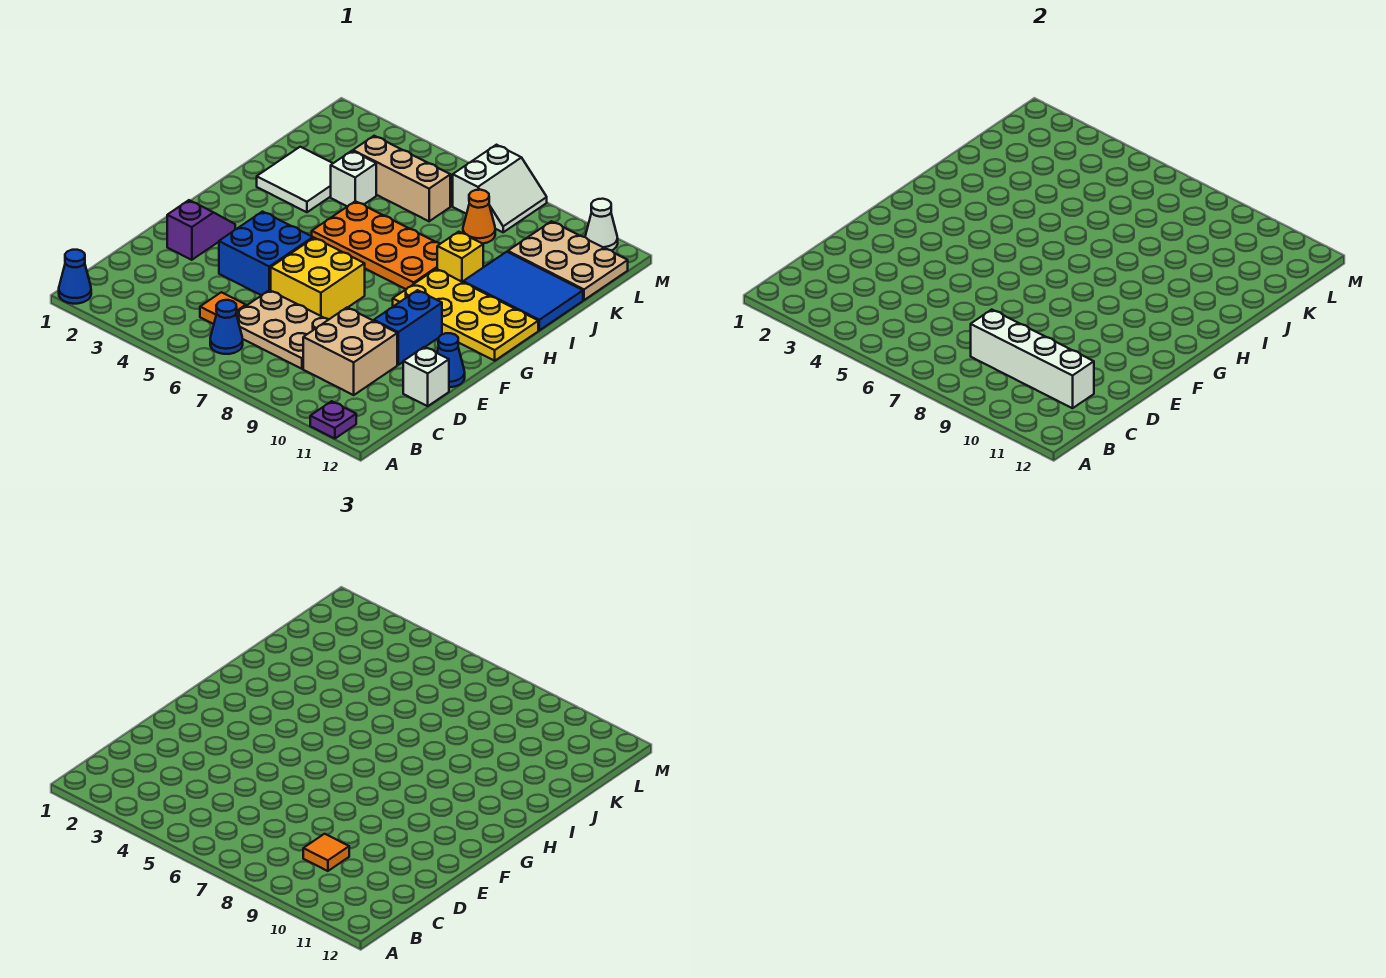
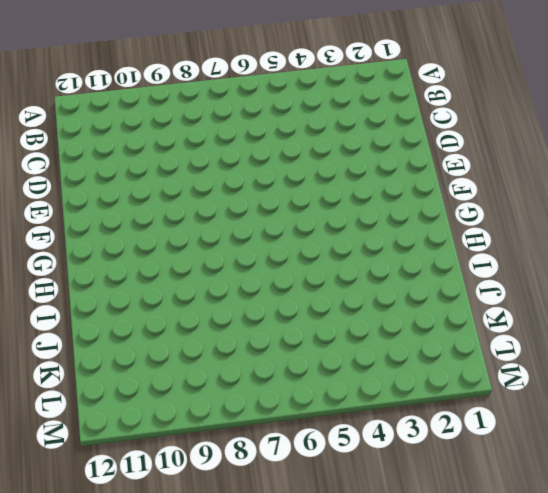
none -> blue cone A1 level 1
none -> purple plate A11 level 1
none -> blue cone B6 level 1

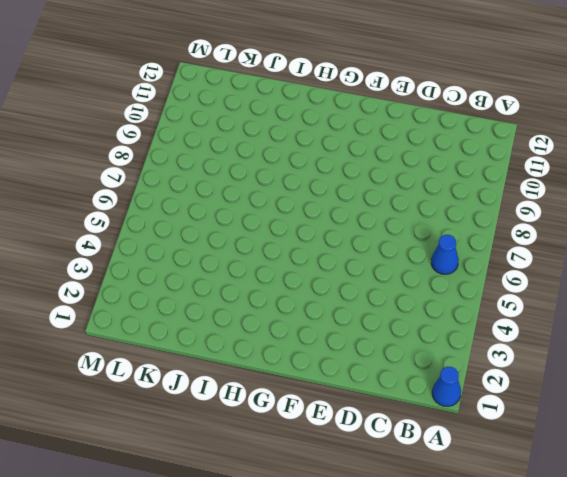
none -> purple plate A11 level 1
none -> orange tile C5 level 1
none -> tan plate C6:D8 level 1

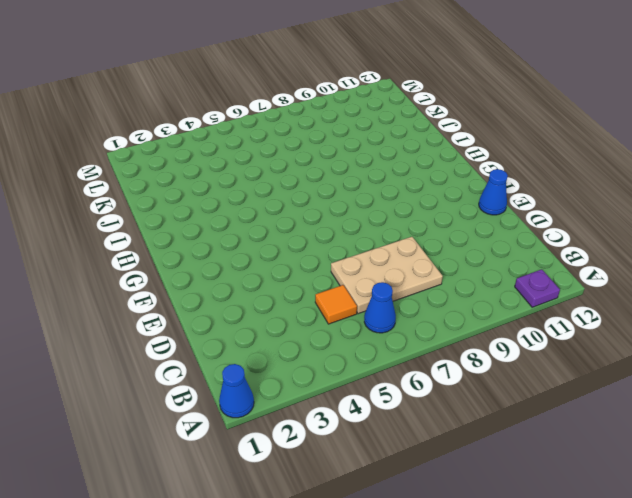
none -> tan brick C9:D10 level 1
none -> white brick D12 level 1
none -> purple slope E2:F2 level 1 top E

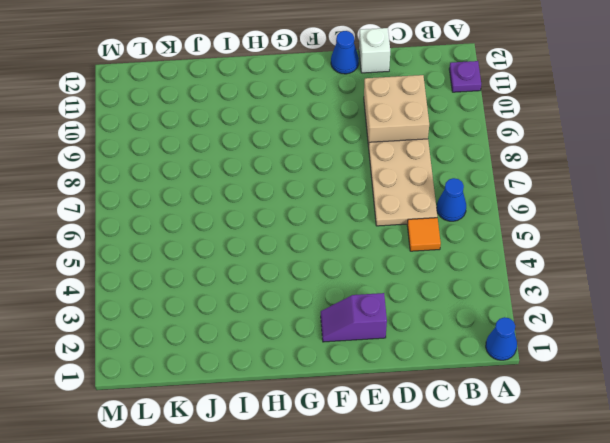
none -> blue brick E4:F5 level 1
none -> yellow brick E6:F7 level 1
none -> blue brick E10:F10 level 1

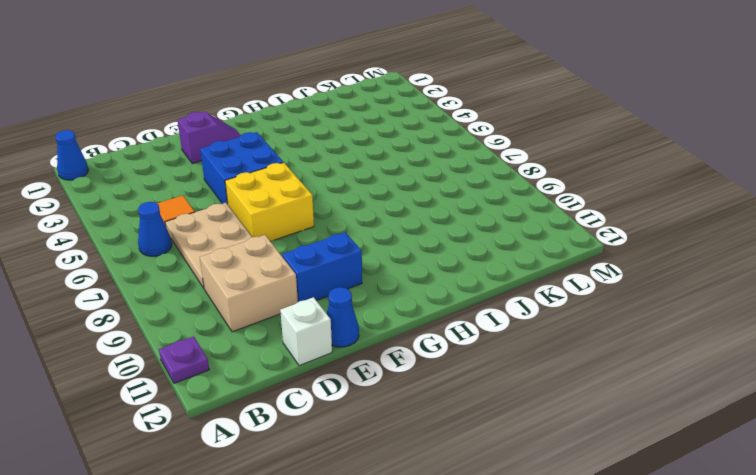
none -> yellow plate G9:H12 level 1
none -> orange plate H5:I8 level 1
none -> white tile I2:J3 level 1

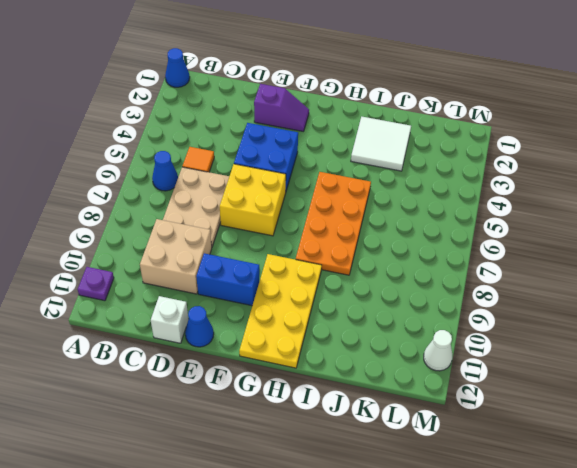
none -> yellow brick I9 level 1
none -> blue tile I10:J12 level 1
none -> white brick J4 level 1

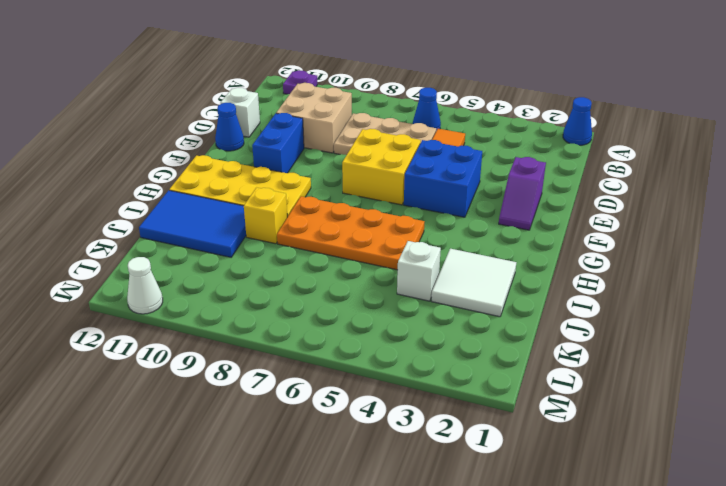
none -> tan brick K4:K6 level 1
none -> orange cone K8 level 1
none -> tan plate K10:L12 level 1

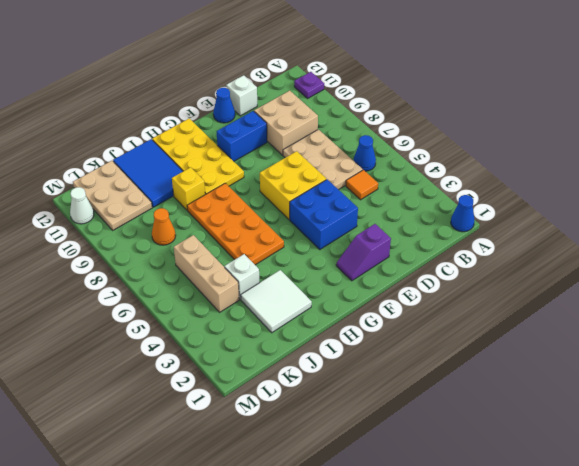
none -> white slope L7:M8 level 1 top 7
none -> white brick C8:C11 level 2
none -> orange tile C9 level 3

